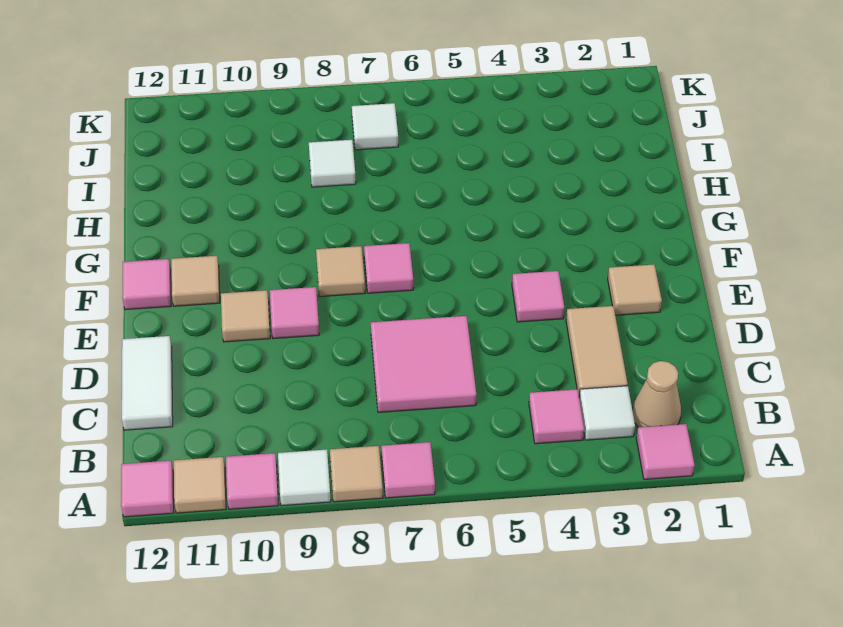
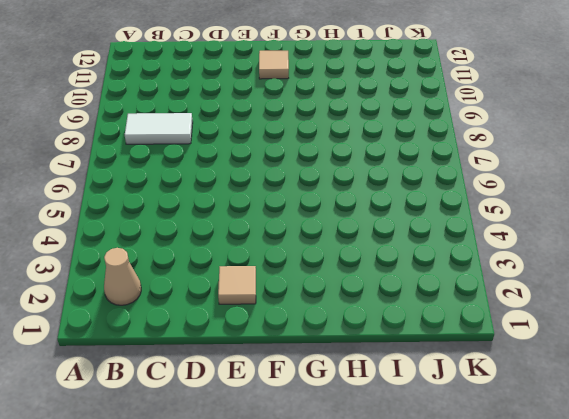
white tile B8:C8 level 1 -> white tile C12:D12 level 1
none -> pink tile A2 level 1
none -> pink tile A7 level 1
none -> tan tile A8 level 1

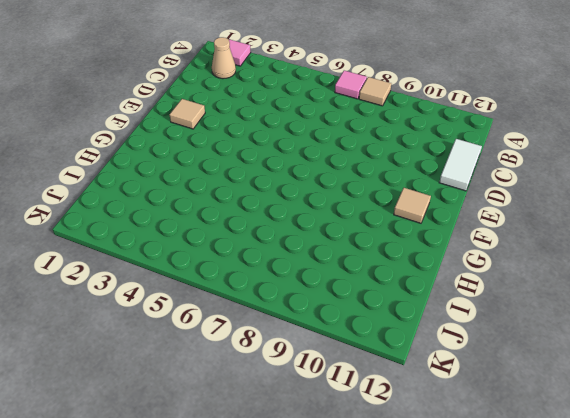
none -> white tile A9 level 1
none -> pink tile A10 level 1
none -> tan tile A11 level 1

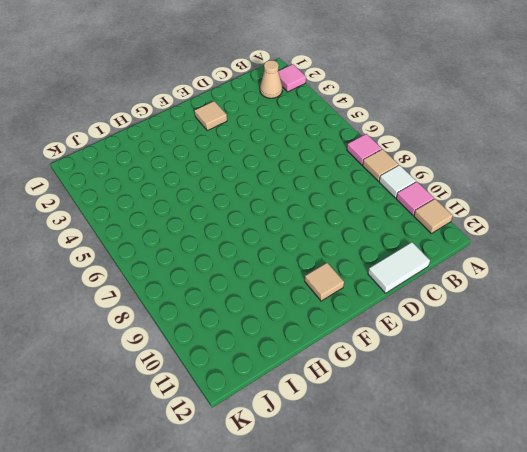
none -> pink tile A12 level 1
none -> white tile B3 level 1
none -> pink tile B4 level 1

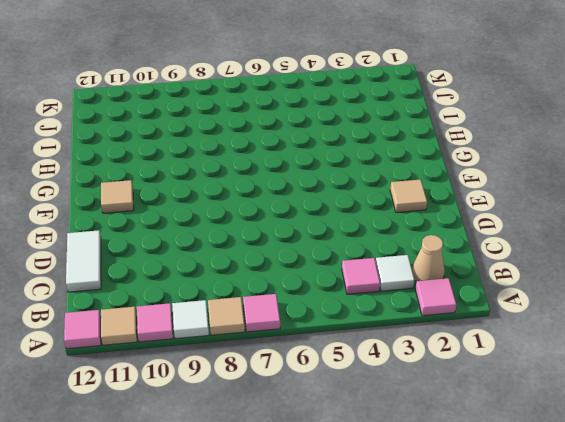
none -> tan tile C3:D3 level 1
none -> pink tile C6:D7 level 1
none -> pink tile E4 level 1

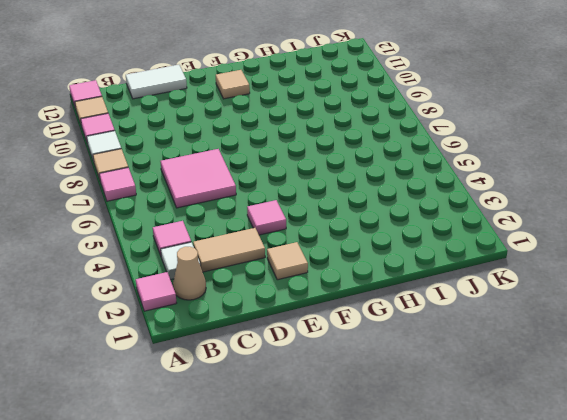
none -> pink tile E9 level 1
none -> tan tile E10 level 1
none -> pink tile F7 level 1

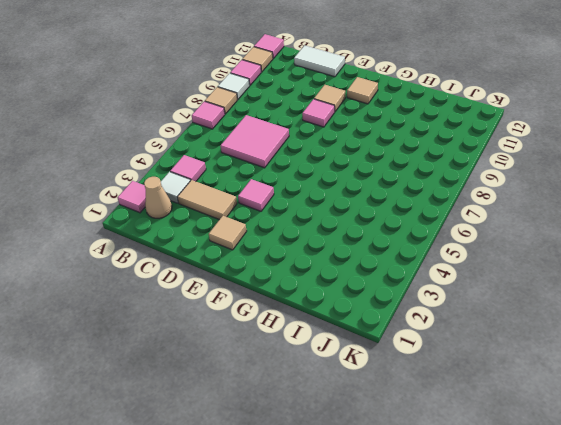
none -> pink tile F7 level 1
none -> tan tile F8 level 1
none -> pink tile F12 level 1

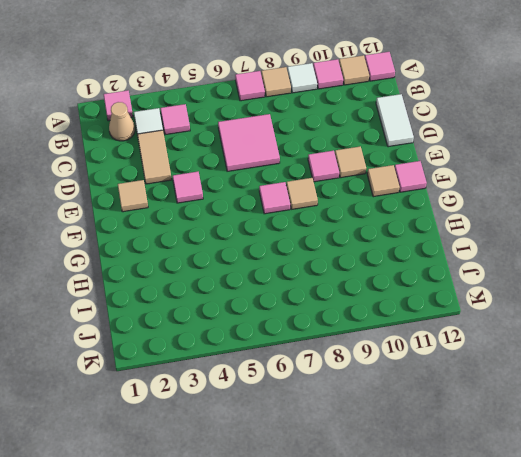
none -> white tile I8 level 1
none -> white tile J7 level 1

